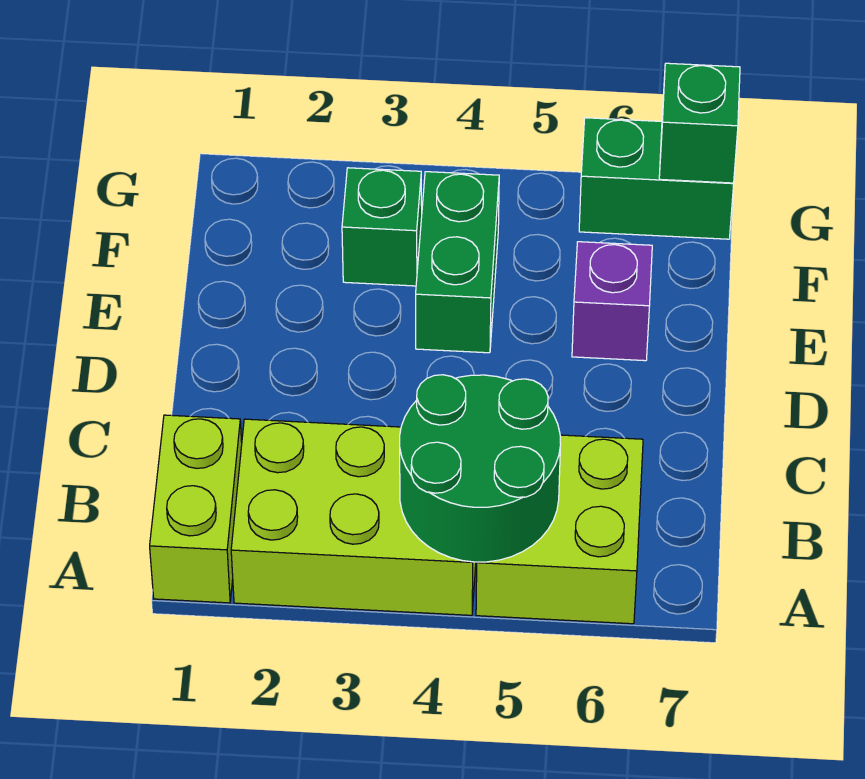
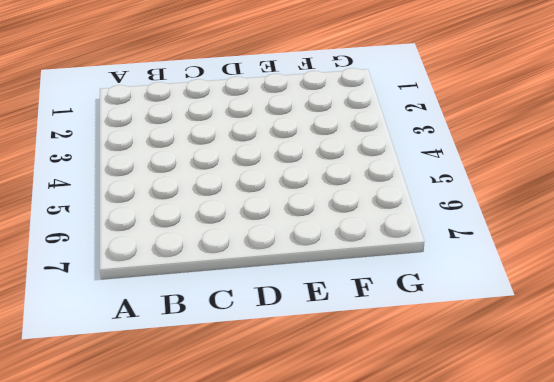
none -> lime brick A1:B1 level 1
none -> lime brick A2:B4 level 1

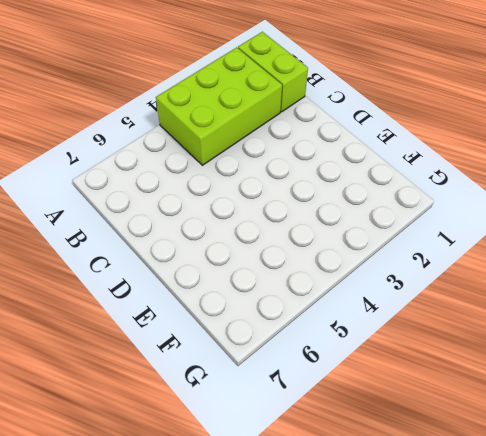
none -> lime brick A5:B6 level 1
none -> green brick E4:F4 level 1

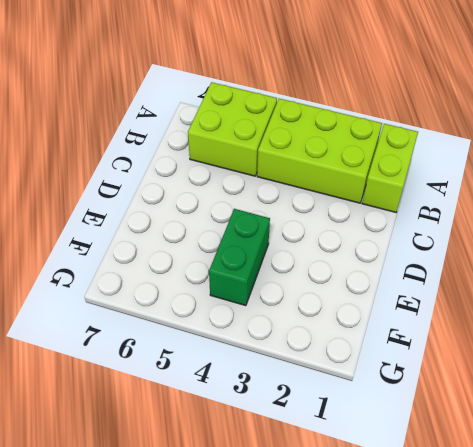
none -> purple brick E6 level 1
none -> green brick F3 level 1

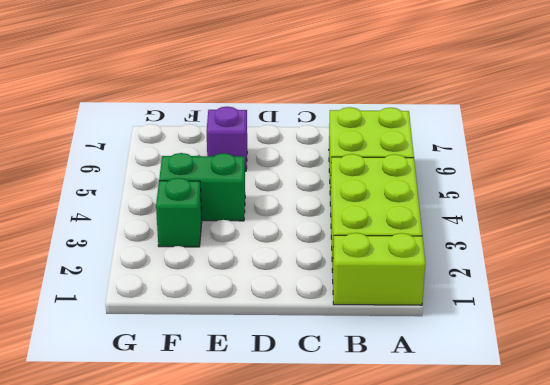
none -> green brick G6:G7 level 1
none -> green round brick A4:B5 level 2

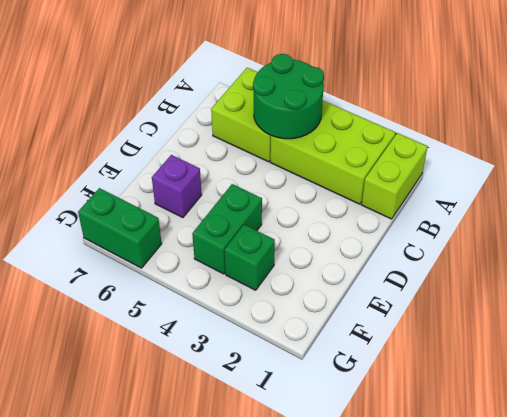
none -> green brick G7 level 2

